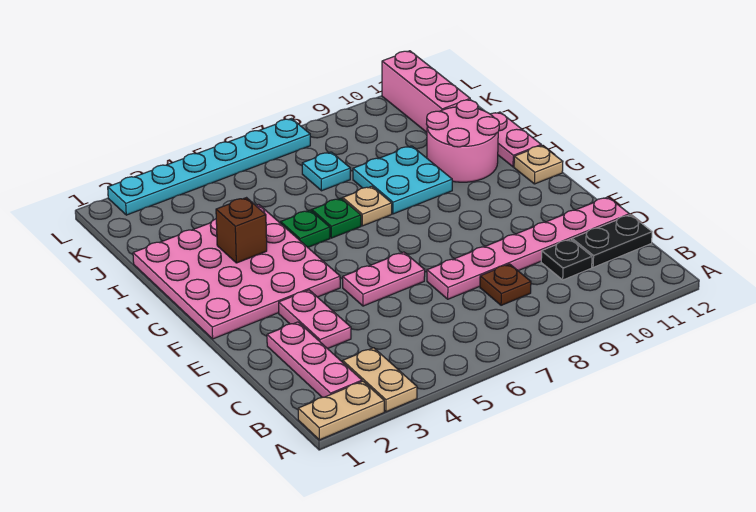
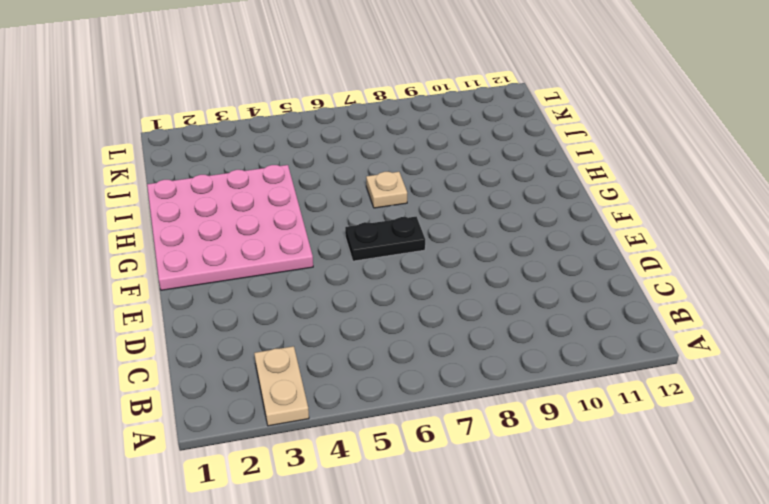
black plate F6:F7 level 1 -> black plate C11:C12 level 1
none -> tan plate A1:A2 level 1
none -> pink plate B2:D2 level 1
none -> brown plate C8 level 1

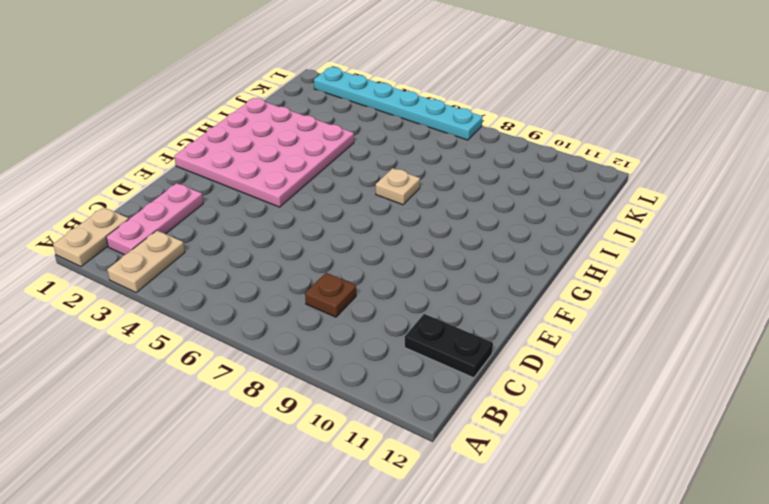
tan plate A1:B1 level 1 -> tan plate A1:A2 level 1
none -> black plate C10 level 1
none -> pink plate D3:E3 level 1
none -> pink plate D7:D12 level 1

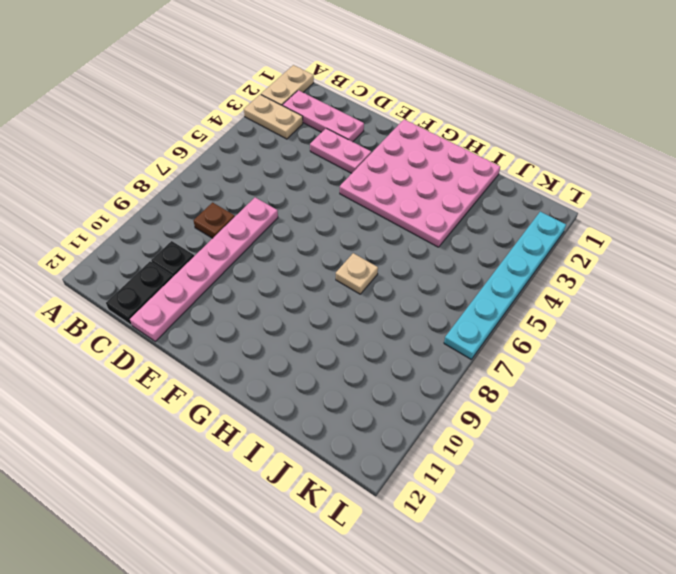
none -> pink plate E5:E6 level 1
none -> tan plate G12 level 1
none -> green plate H5 level 1

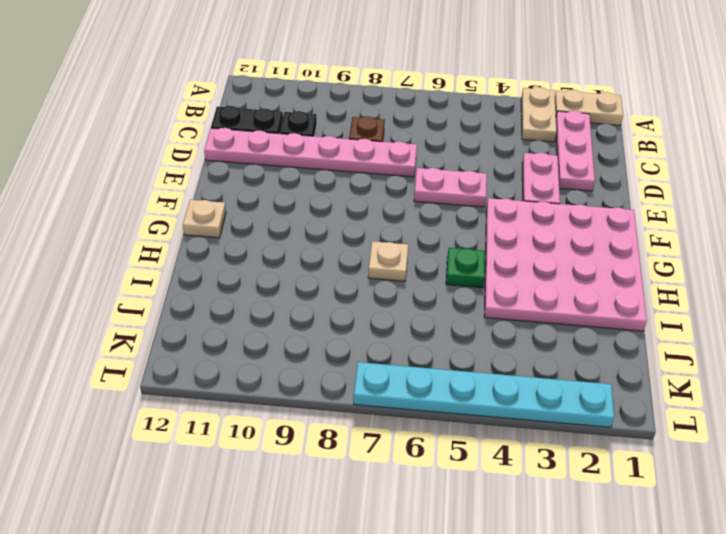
none -> green plate H6 level 1
none -> cyan plate H8:I9 level 1
none -> pink round brick H10:I11 level 1

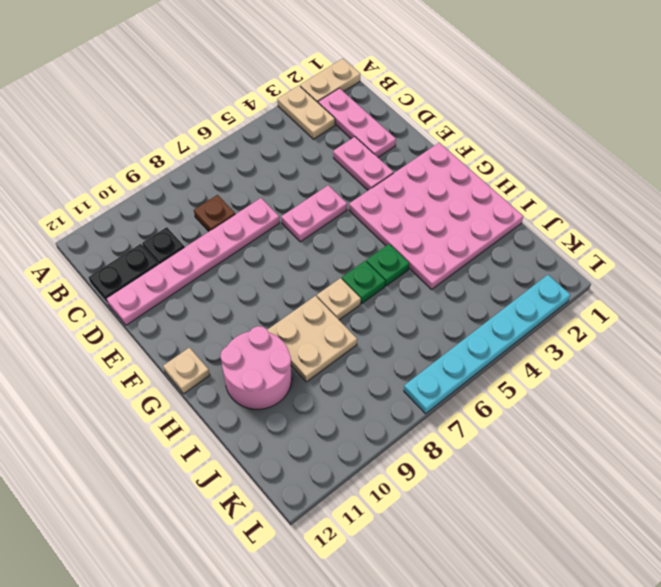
tan plate H8:I9 level 1 -> cyan plate H8:I9 level 1
none -> pink plate H12:I12 level 1
none -> cyan plate J7 level 1
none -> pink brick J11:L11 level 1

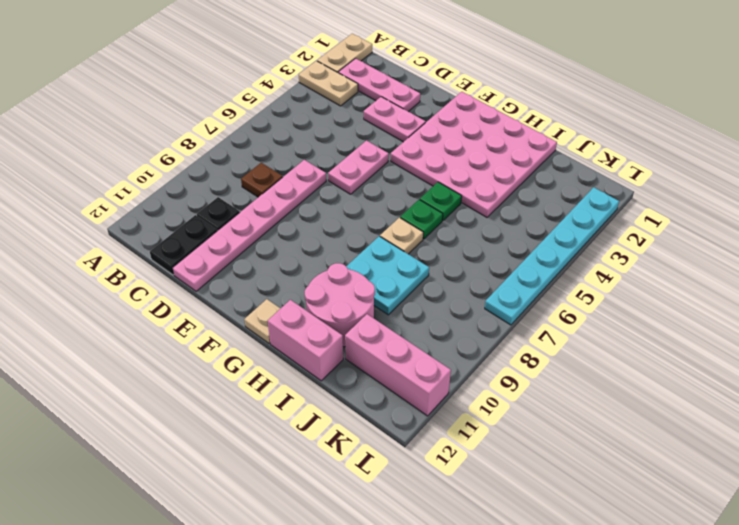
pink brick H12:I12 level 1 -> pink plate H12:I12 level 1
none -> cyan plate J7 level 1
none -> brown brick H3 level 2

